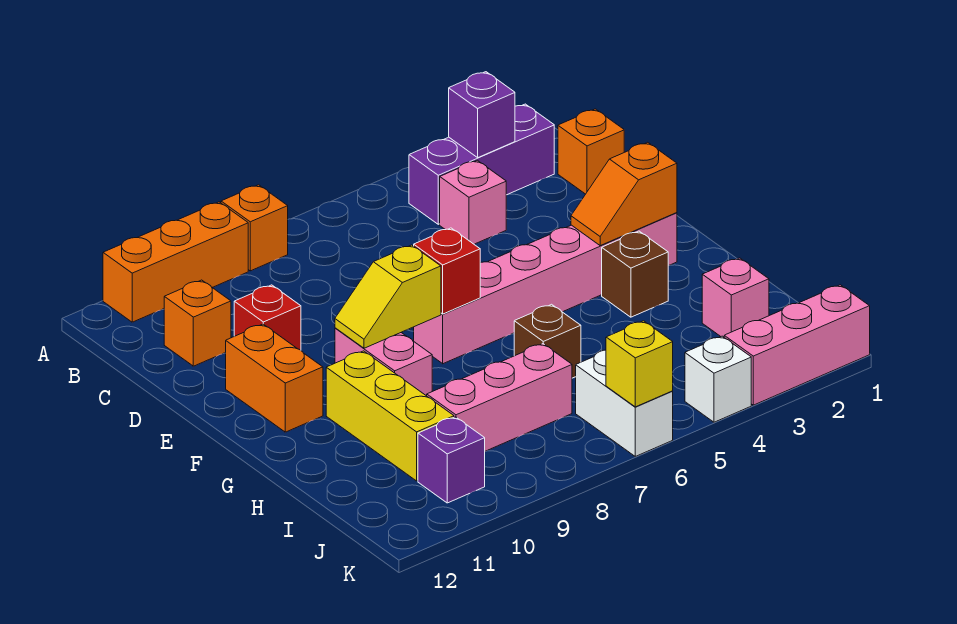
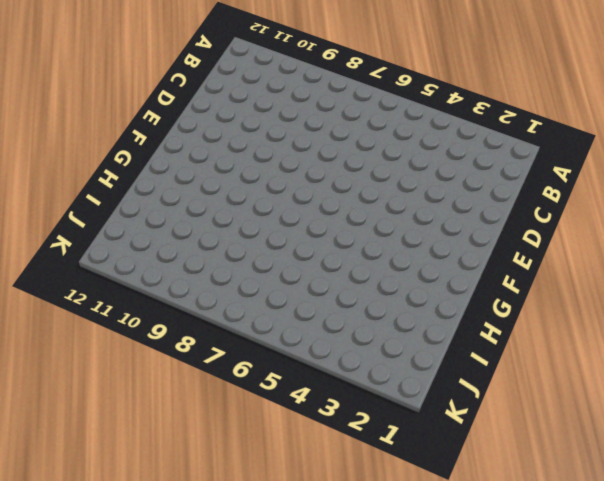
none -> orange brick A8 level 1
none -> orange brick A9:A11 level 1
none -> purple brick B2:B4 level 1

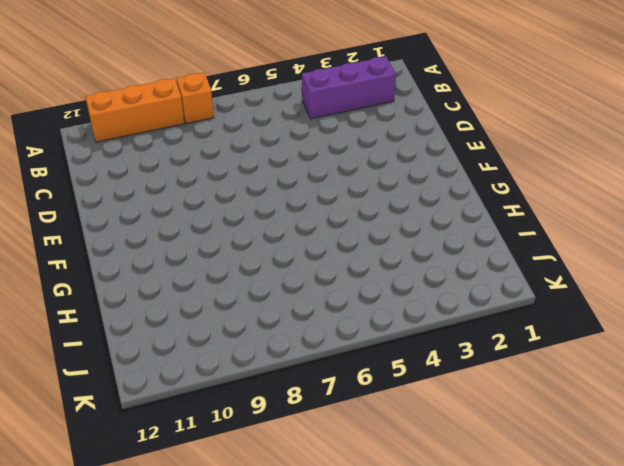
none -> orange brick C1 level 1
none -> pink brick C4 level 1
none -> orange brick C11 level 1

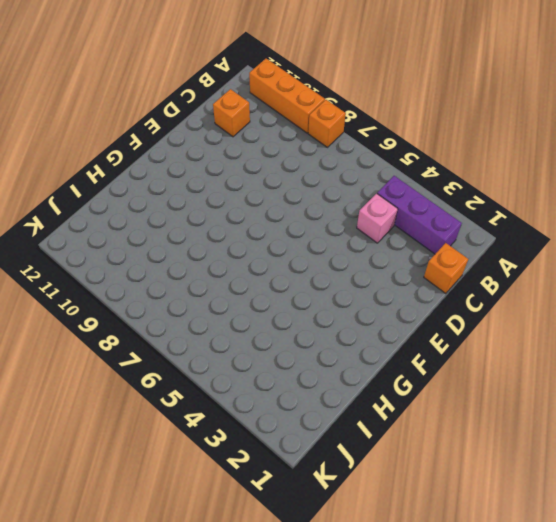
none -> red brick D10 level 1
none -> orange brick E11:F11 level 1
none -> pink brick F2:F7 level 1

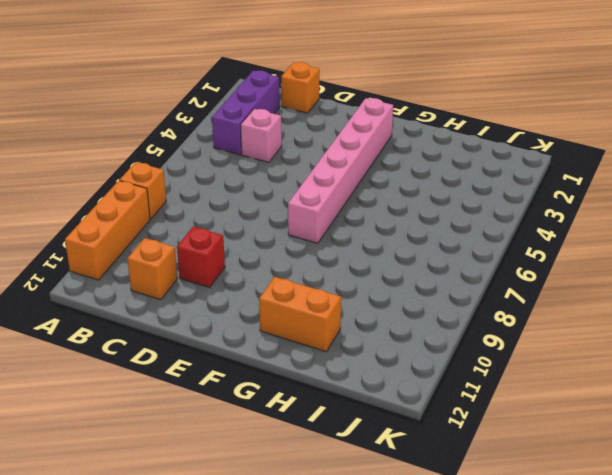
orange brick G11:H11 level 1 -> orange brick E11:F11 level 1
none -> pink brick F9:G9 level 1
none -> brown brick G3 level 1
none -> yellow brick G10:I10 level 1

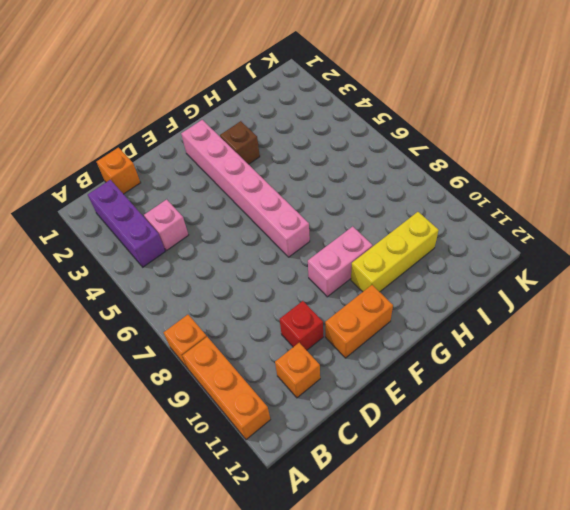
none -> brown brick H6 level 1
none -> pink brick I2 level 1
none -> pink brick I7:I9 level 1

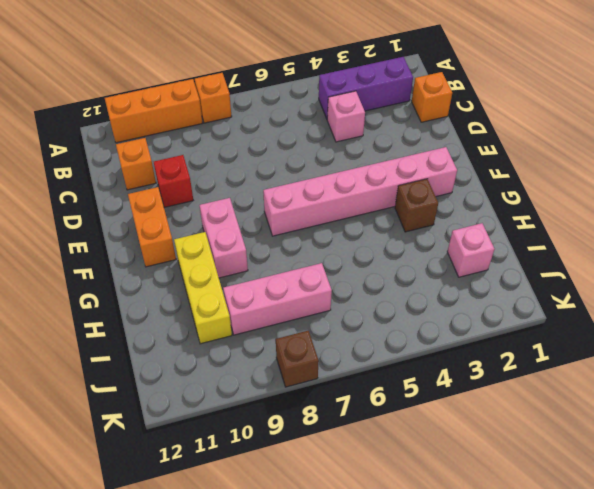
brown brick K8 level 1 -> brown brick H6 level 1
none -> white brick J6:K6 level 1
none -> purple brick J10 level 1
none -> pink brick K1:K3 level 1

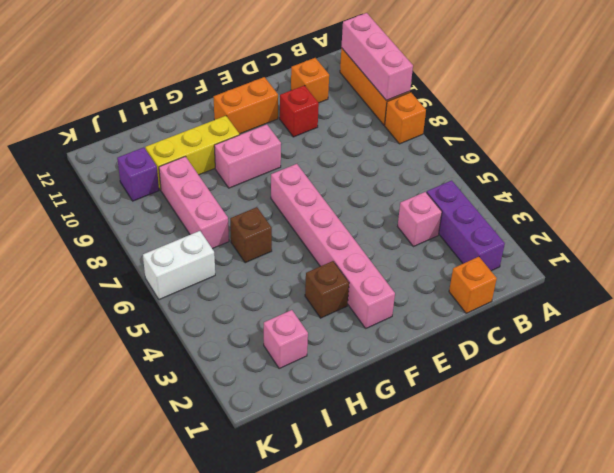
pink brick A9:A11 level 2 -> pink brick K1:K3 level 1
none -> white brick K4 level 1
none -> purple brick B3 level 2
none -> orange slope F2:F3 level 2 top 2

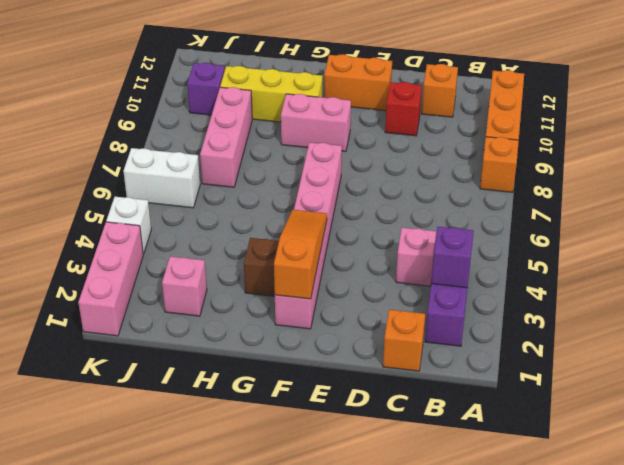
orange slope F2:F4 level 2 top 2 -> orange slope F2:F3 level 2 top 2
none -> brown brick H6 level 1
none -> red brick F7 level 2
none -> yellow slope F8:F9 level 2 top 8

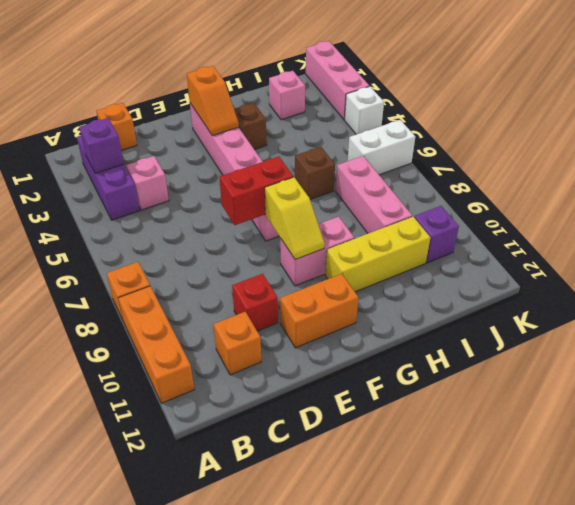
red brick E7:F7 level 2 -> red brick F7 level 2
none -> yellow brick K6 level 2

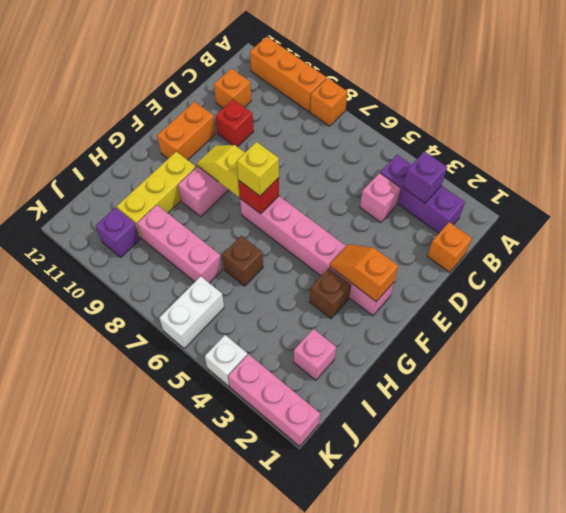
yellow brick F7 level 3 -> yellow brick K6 level 2

